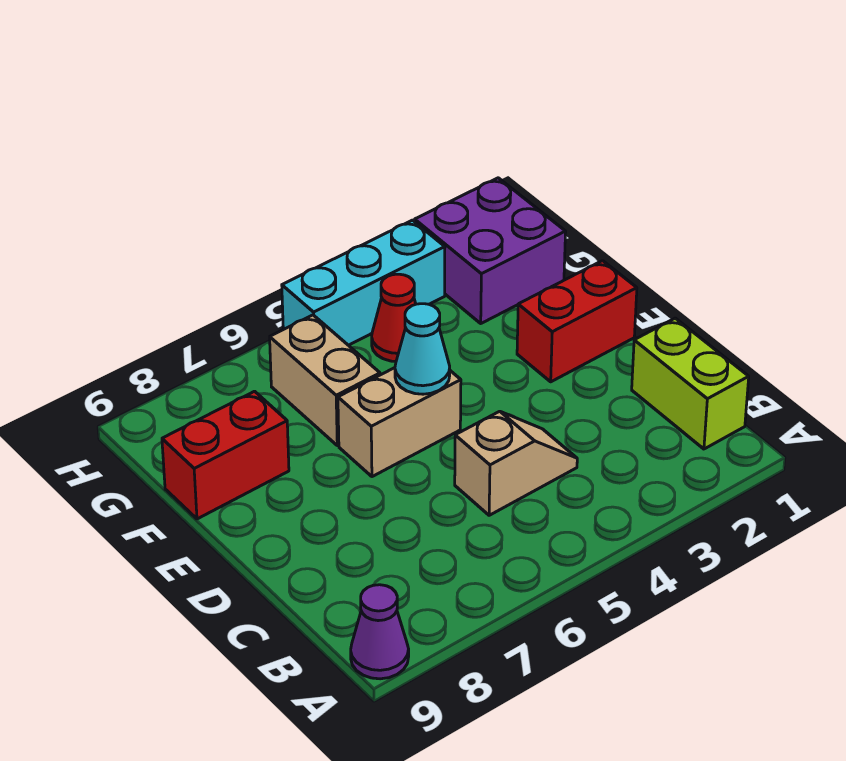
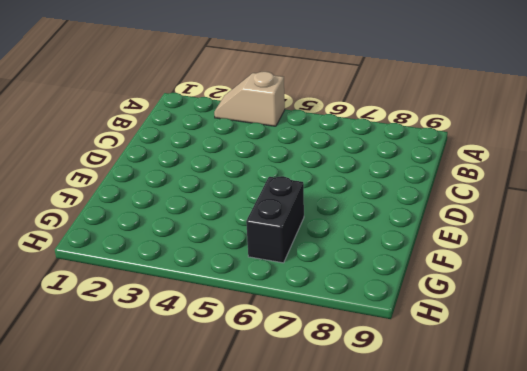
tan slope A3:A4 level 1 top 4 -> tan slope C4:C5 level 1 top 5
black brick F6:G6 level 1 -> tan brick F6:G6 level 1
none -> purple cone A9 level 1
none -> lime brick B1:C1 level 1

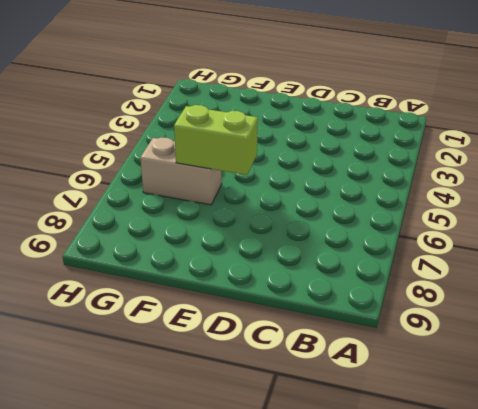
lime brick E6:F6 level 2 -> lime brick B1:C1 level 1
none -> purple cone A9 level 1
none -> tan slope C4:C5 level 1 top 5

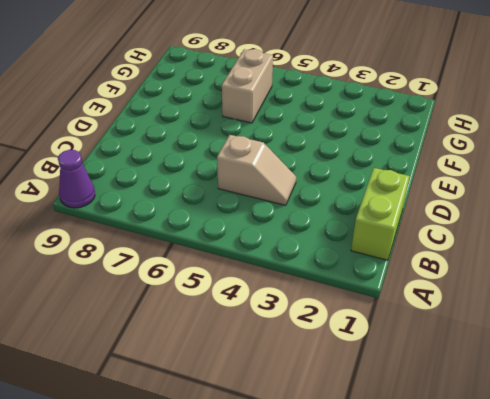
none -> red brick E1:E2 level 1
none -> tan brick E5:E6 level 1

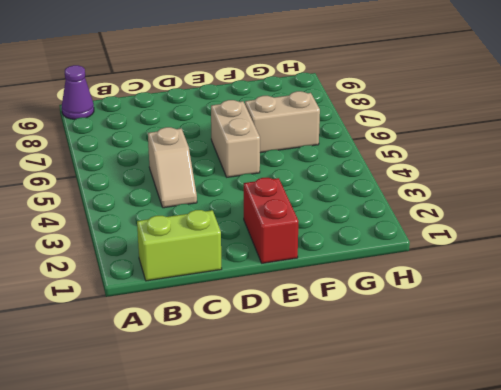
none -> red brick F8:F9 level 1
none -> purple brick G1:H2 level 1

